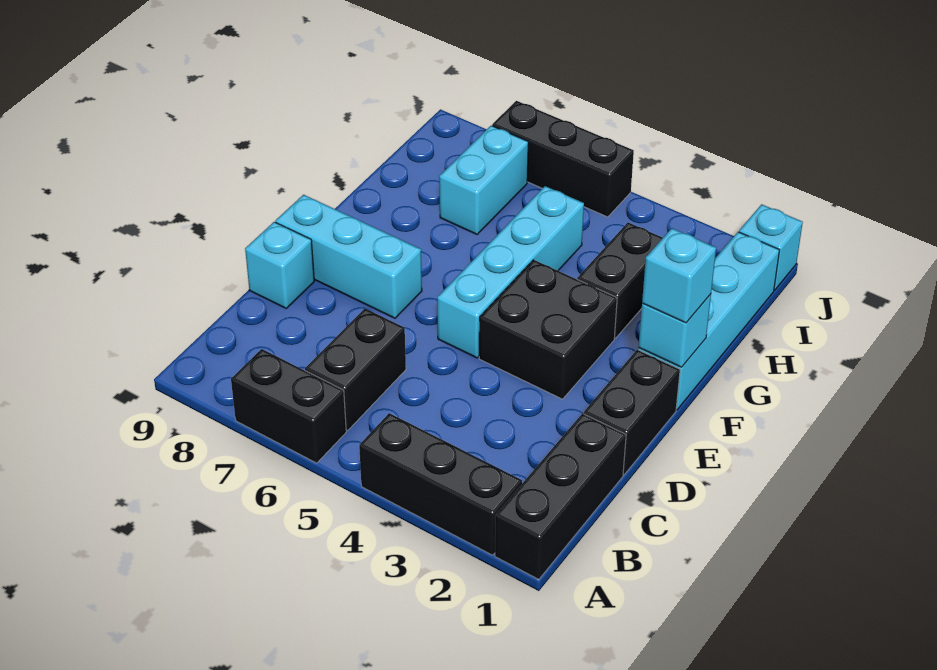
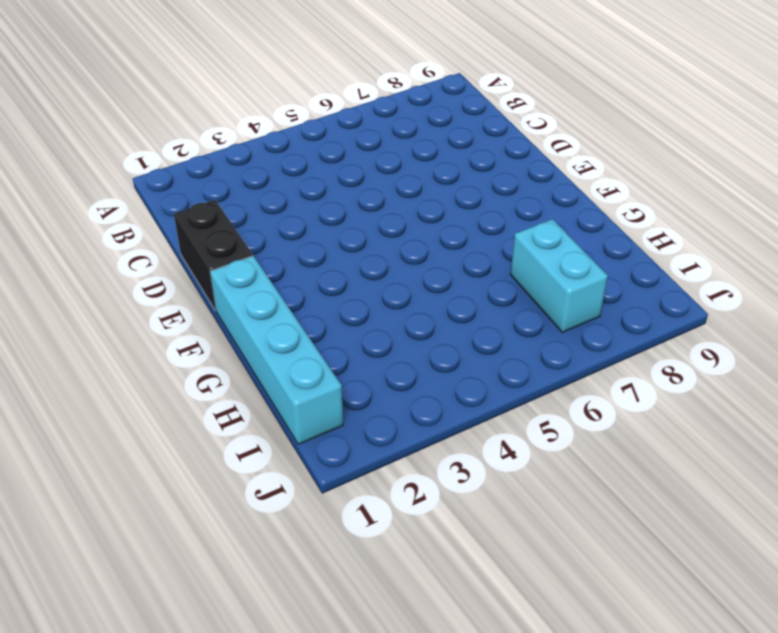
none -> black brick A1:C1 level 1
none -> black brick A2:A4 level 1
none -> black brick A6:A7 level 1

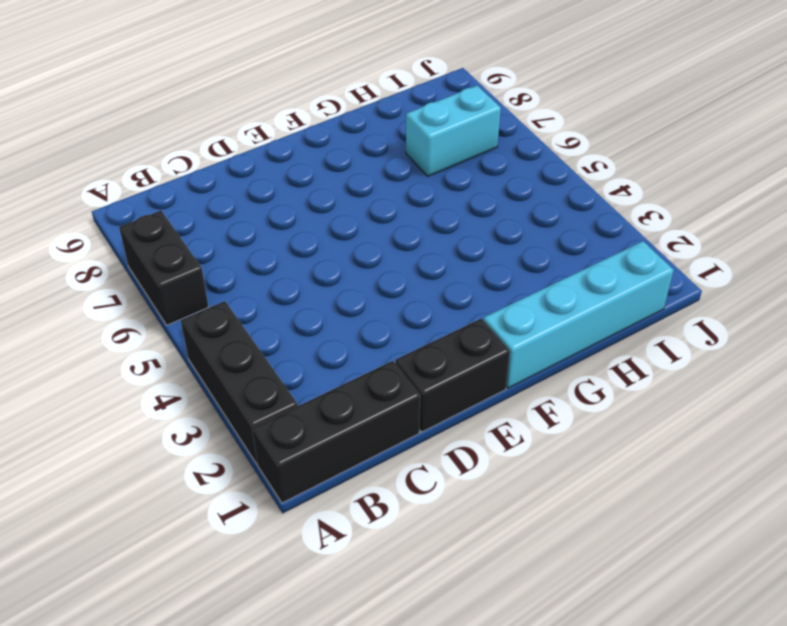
none -> black brick B6:C6 level 1
none -> cyan brick D9 level 1
none -> black brick E3:F4 level 1

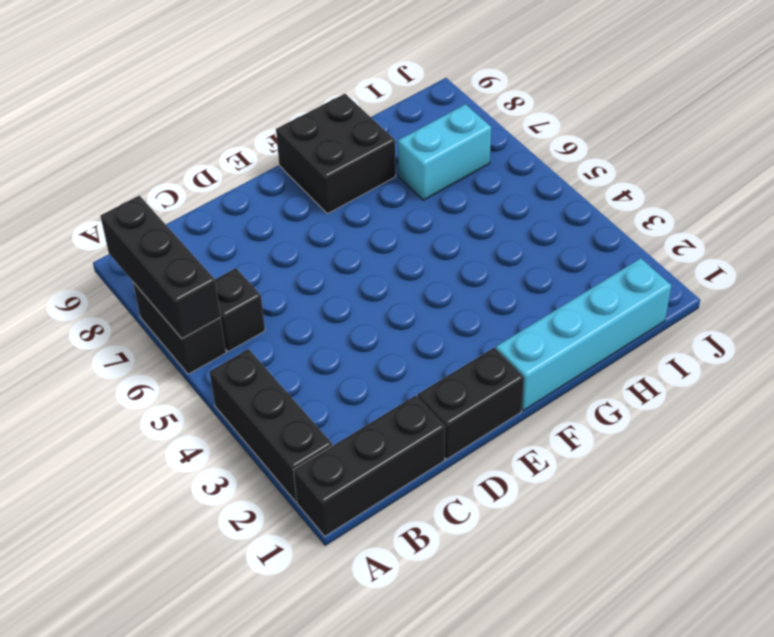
black brick A6:A8 level 2 -> black brick J5:J7 level 1
black brick B6 level 1 -> black brick B6:C6 level 1
black brick F8:G9 level 1 -> black brick E3:F4 level 1
none -> cyan brick D9 level 1
none -> cyan brick E5:H5 level 1
none -> cyan brick E7:E9 level 1

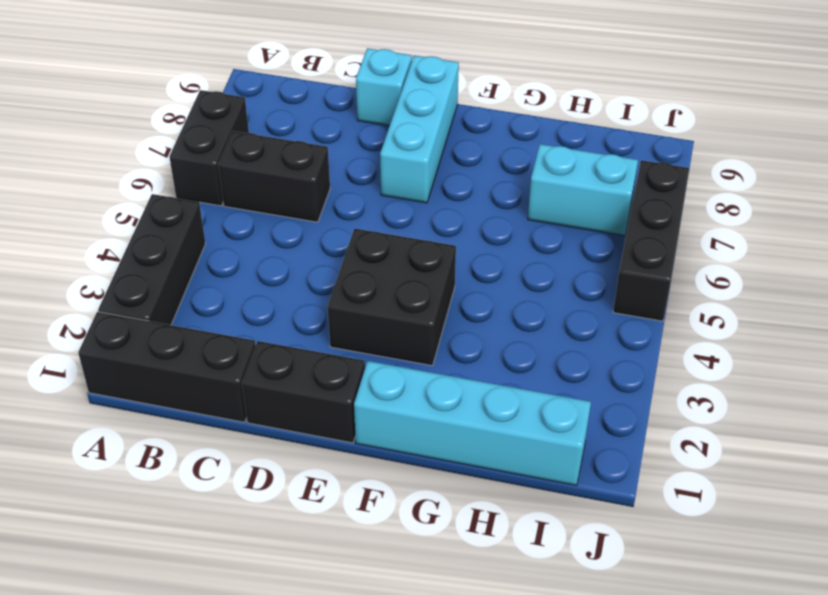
none -> cyan brick E5:H5 level 1
none -> black brick G3:H3 level 1
none -> cyan brick J1 level 1

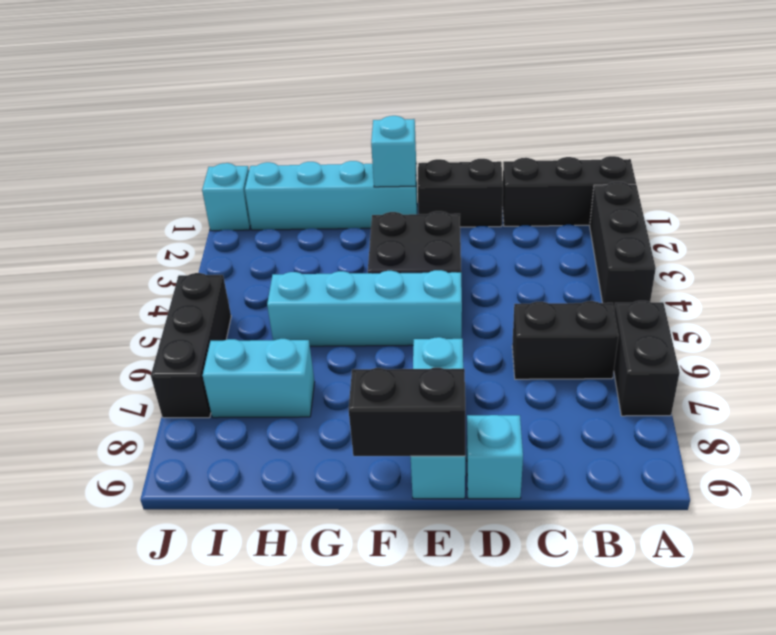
black brick E9:F9 level 2 -> black brick G3:H3 level 1
none -> cyan brick F1 level 3

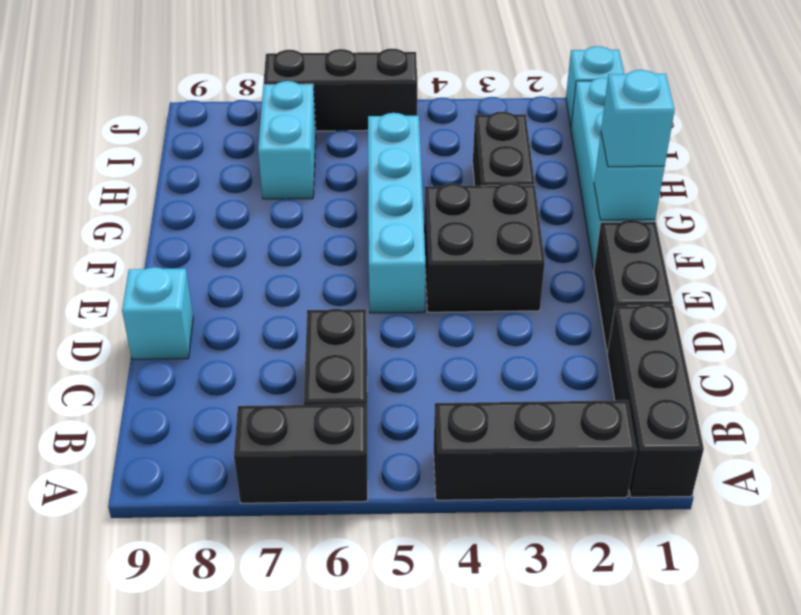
none -> cyan brick E7:E9 level 1

